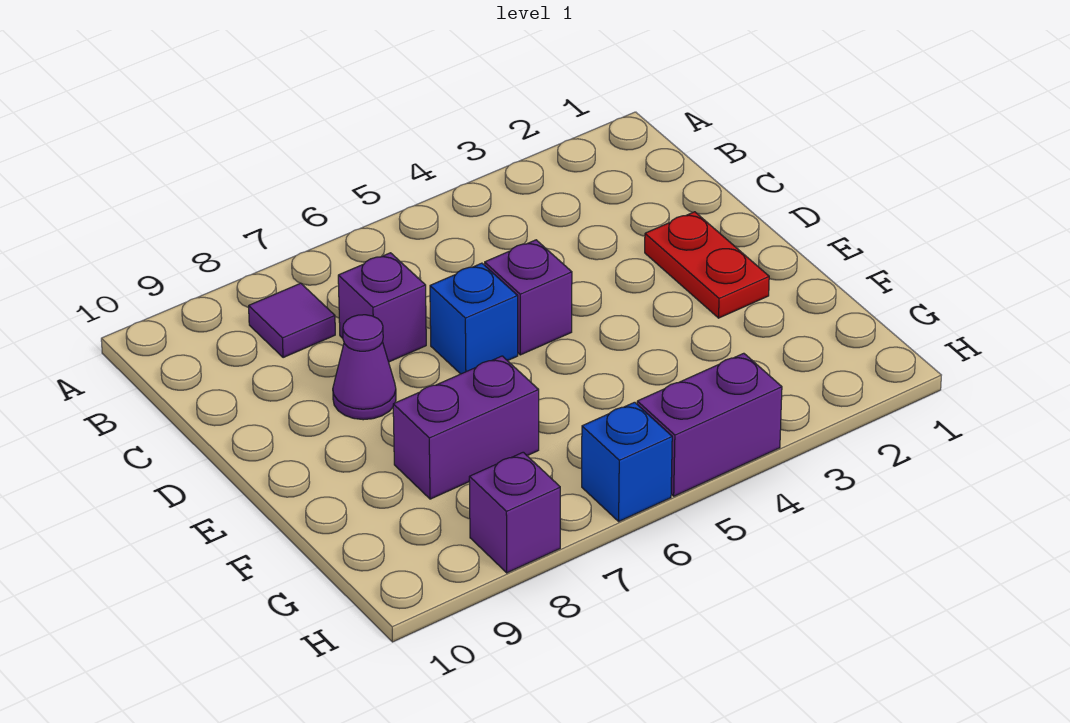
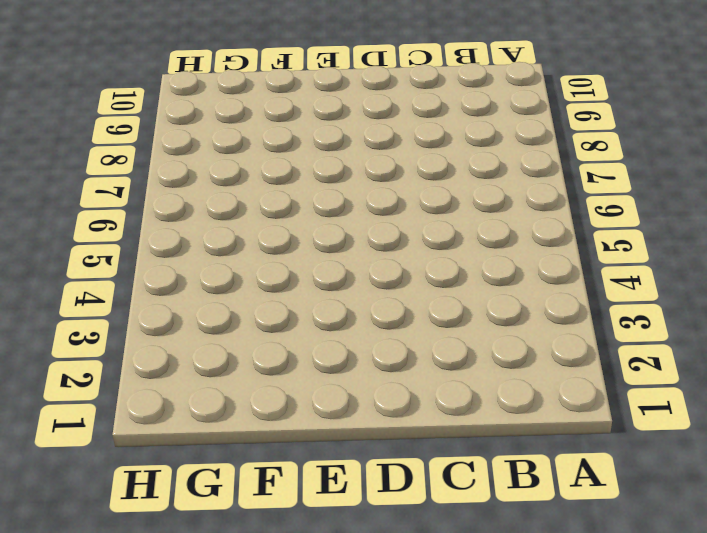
none -> purple tile B8 level 1
none -> purple brick C7 level 1

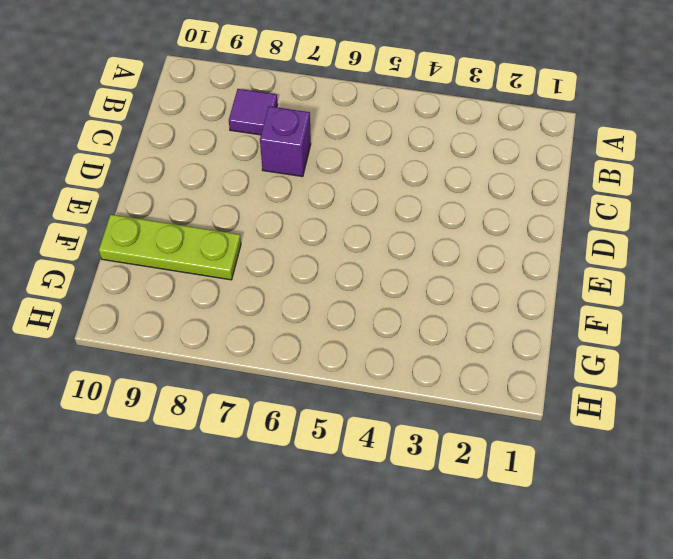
lime plate F8:F10 level 1 -> purple brick F7:F8 level 1
none -> red plate D2:E2 level 1
none -> purple brick D5 level 1

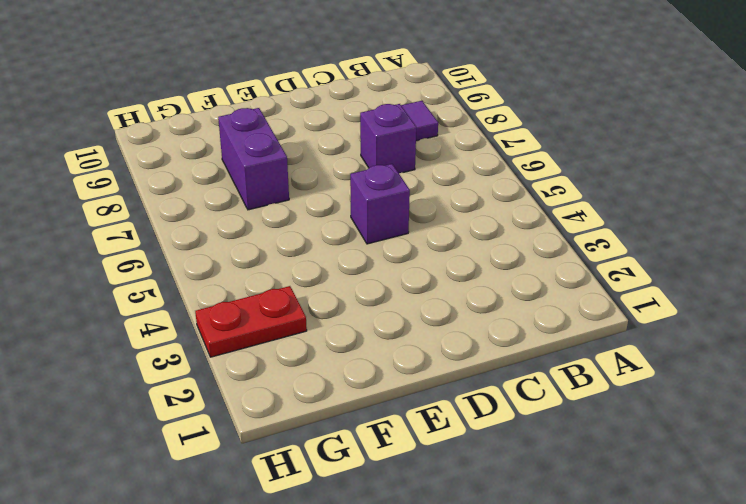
red plate G3:H3 level 1 -> red plate D2:E2 level 1
none -> blue brick D6 level 1
none -> purple cone D8 level 1

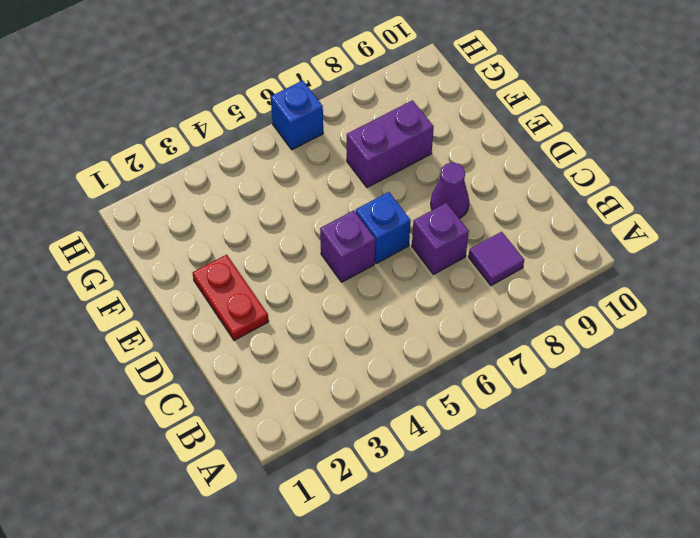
none -> purple brick H4:H5 level 1
none -> purple brick H8 level 1

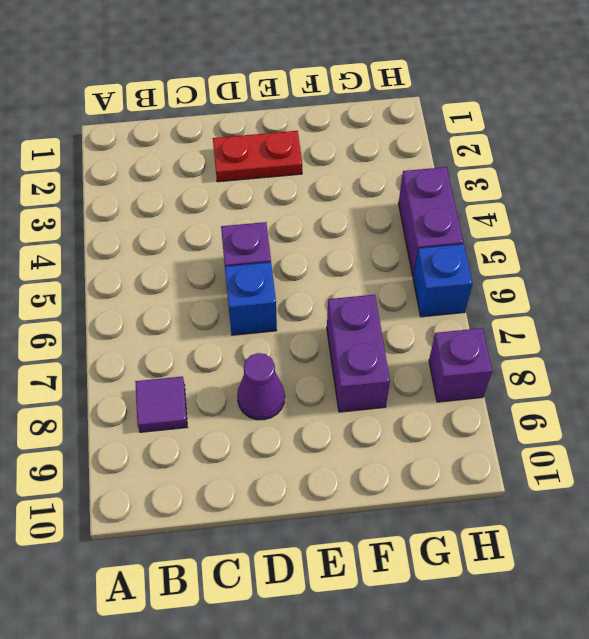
none -> purple brick C7 level 1

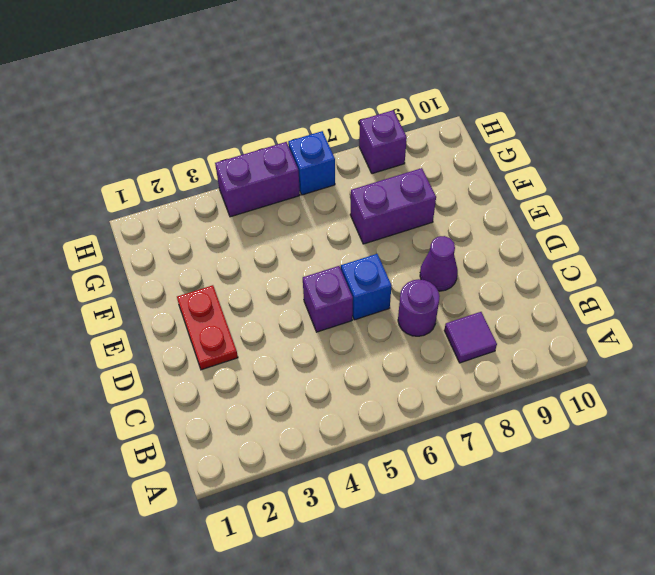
purple round brick C7 level 1 -> purple brick C7 level 1

